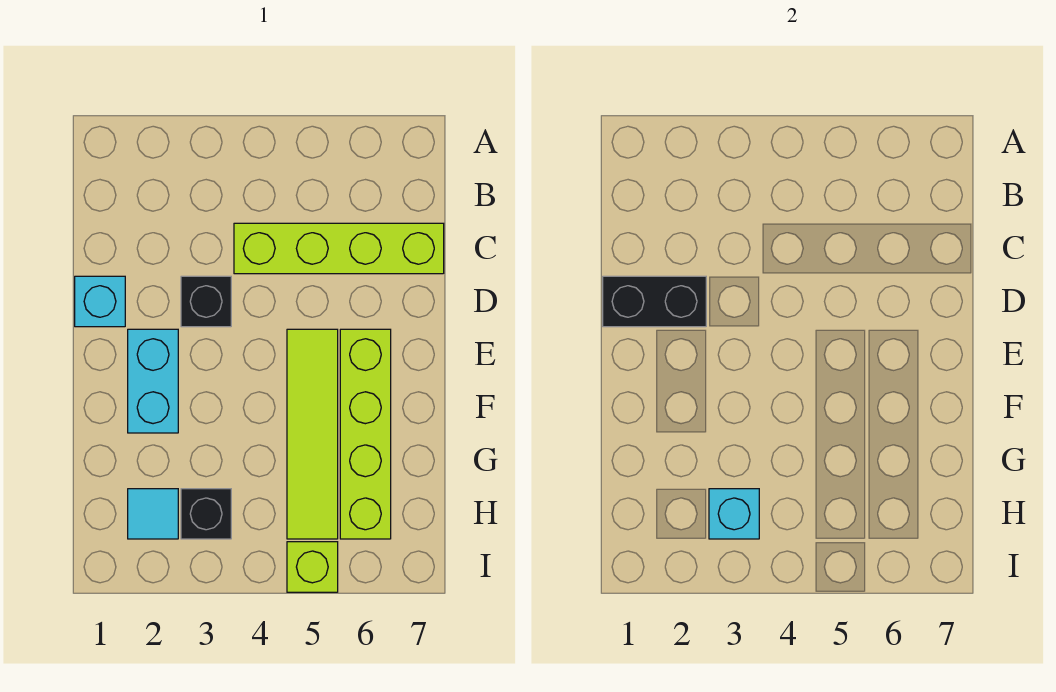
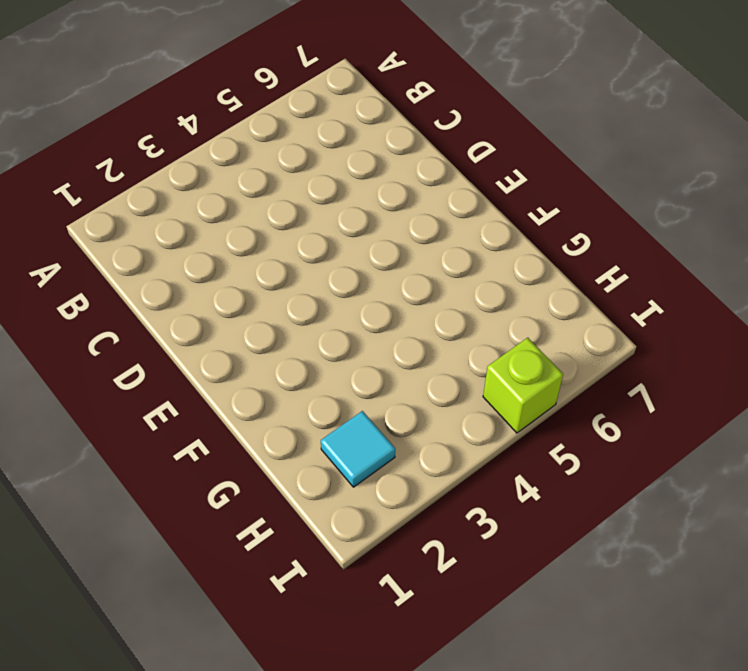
none -> lime brick C4:C7 level 1
none -> cyan brick D1 level 1

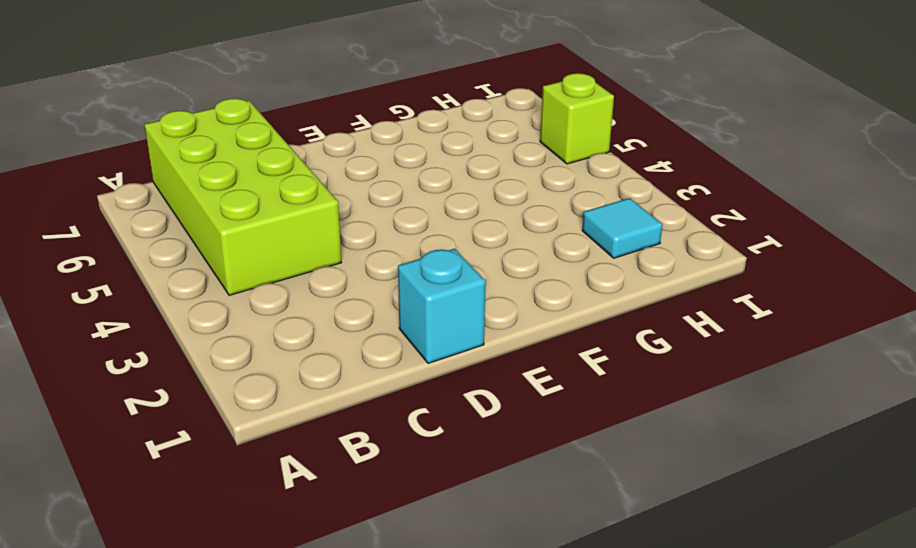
lime brick B4:C7 level 1 -> lime brick C4:C7 level 1
none -> black brick D3 level 1
none -> cyan brick E2:F2 level 1

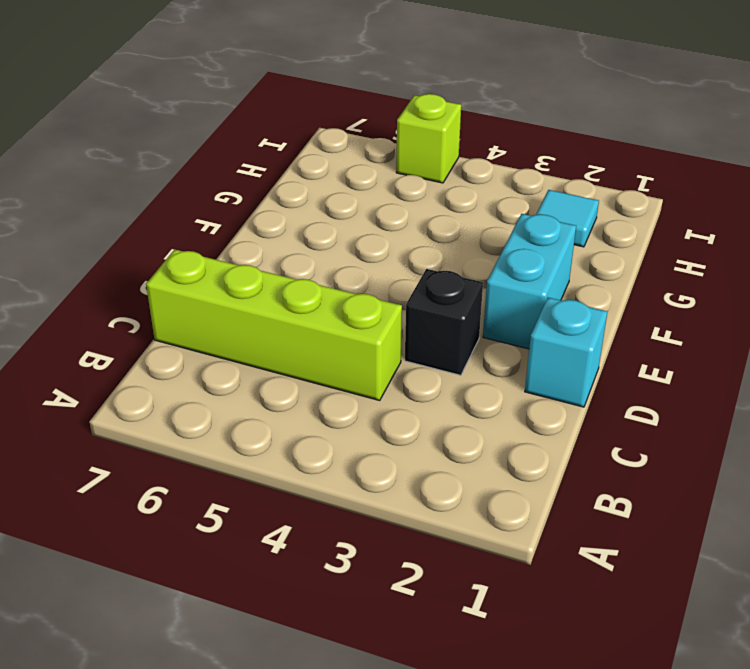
none -> lime tile E5:H5 level 1
none -> lime brick E6:H6 level 1

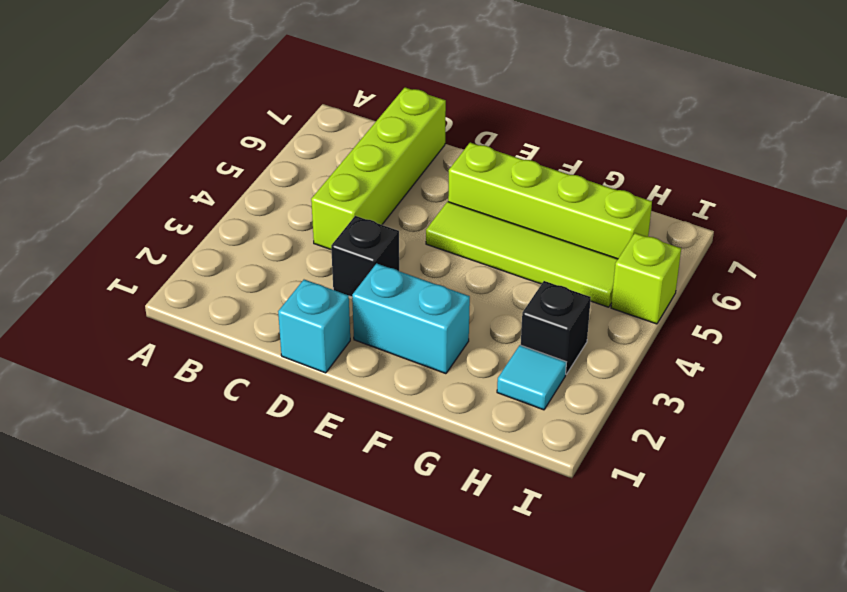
none -> black brick D1:D2 level 2
none -> cyan brick H3 level 2

